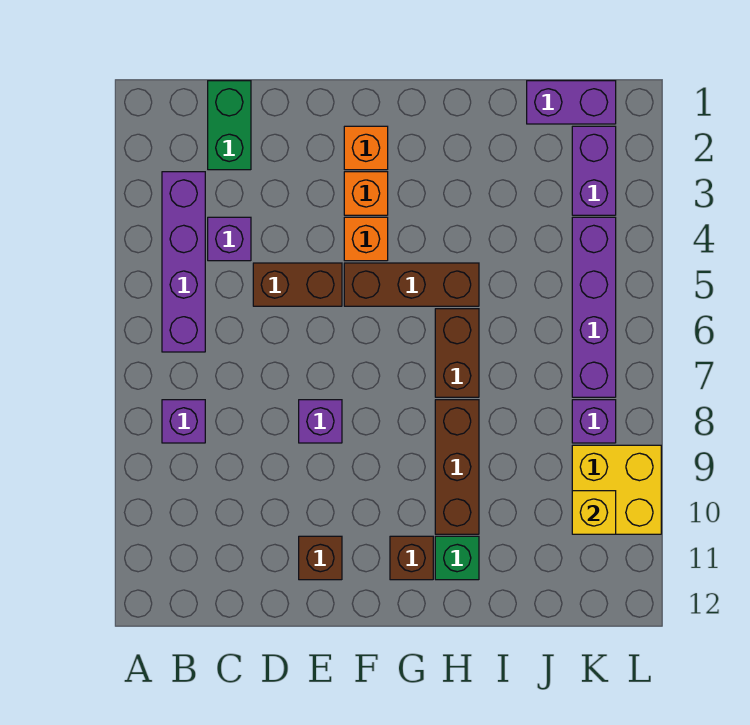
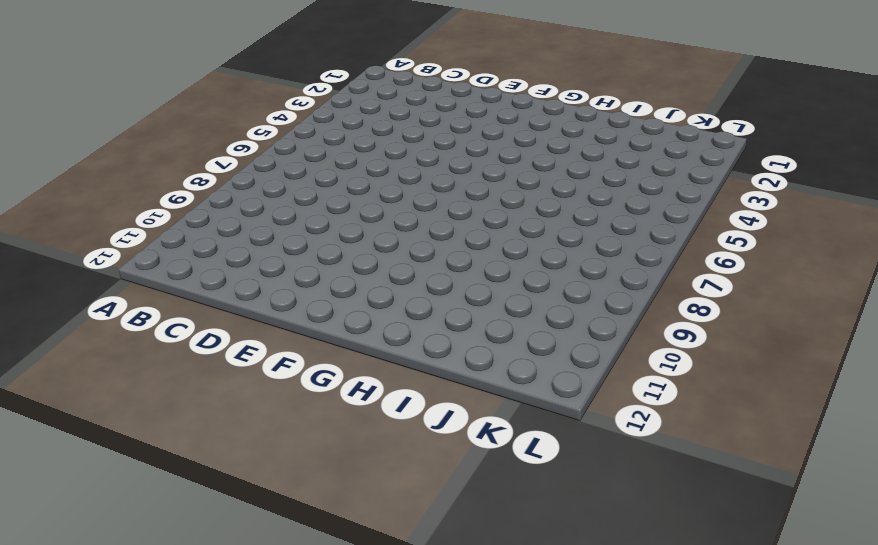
none -> purple brick B3:B6 level 1
none -> purple brick B8 level 1
none -> green brick C1:C2 level 1

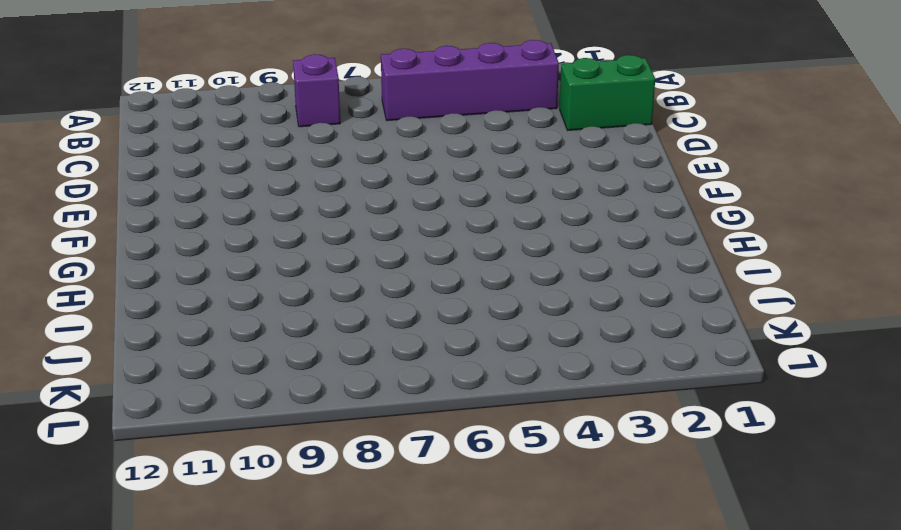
none -> purple brick C4 level 1
none -> brown brick D5:E5 level 1
none -> purple brick E8 level 1

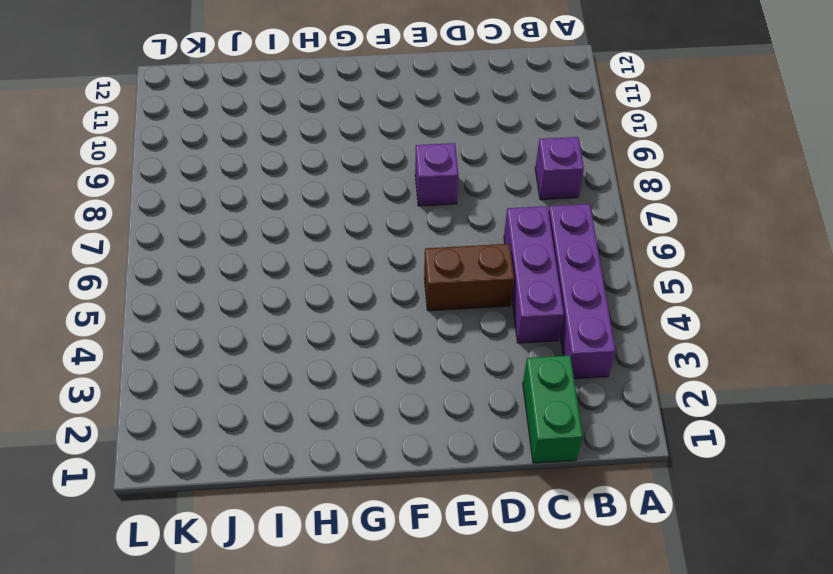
purple brick C4:C6 level 1 -> purple brick C4 level 1
none -> brown brick E11 level 1
none -> orange brick F2 level 1
none -> orange brick F3 level 1

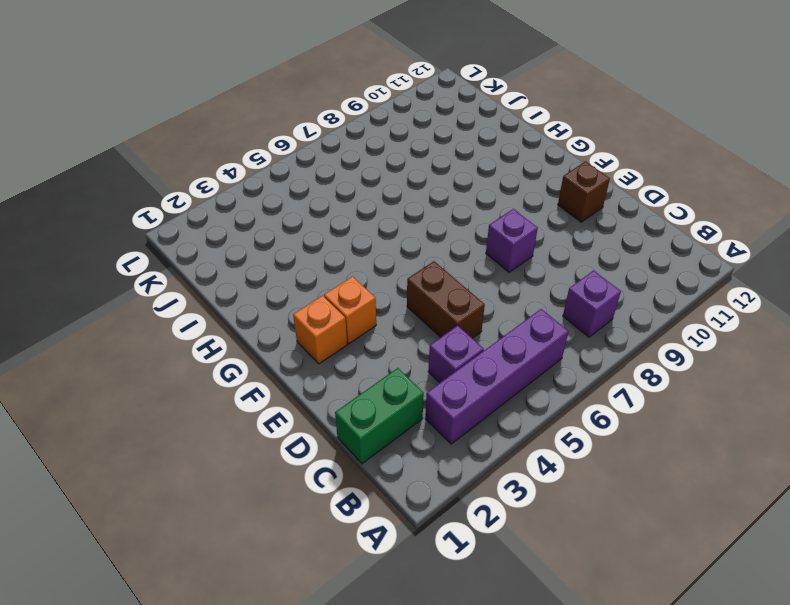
none -> orange brick F4 level 1
none -> brown brick F5:H5 level 1
none -> brown brick G11 level 1

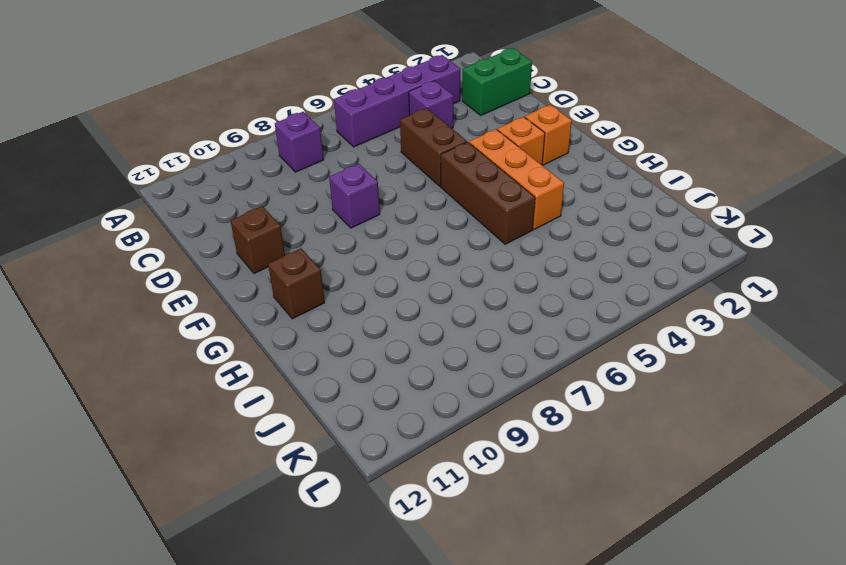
orange brick F4:H4 level 1 -> orange brick F4 level 1
none -> brown brick H6:H7 level 1
none -> brown brick H8:H10 level 1
none -> green brick H11 level 1

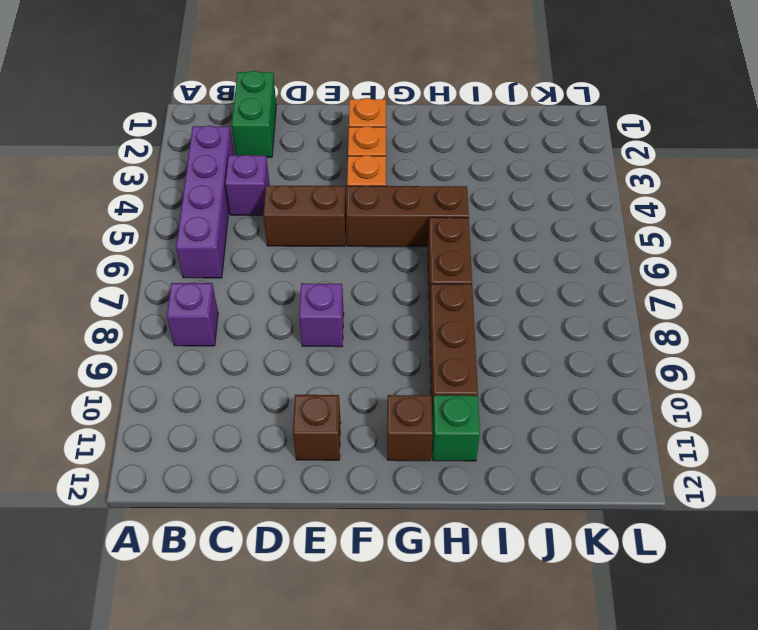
none -> purple brick J1:K1 level 1
none -> purple brick K2:K3 level 1
none -> purple brick K4:K7 level 1

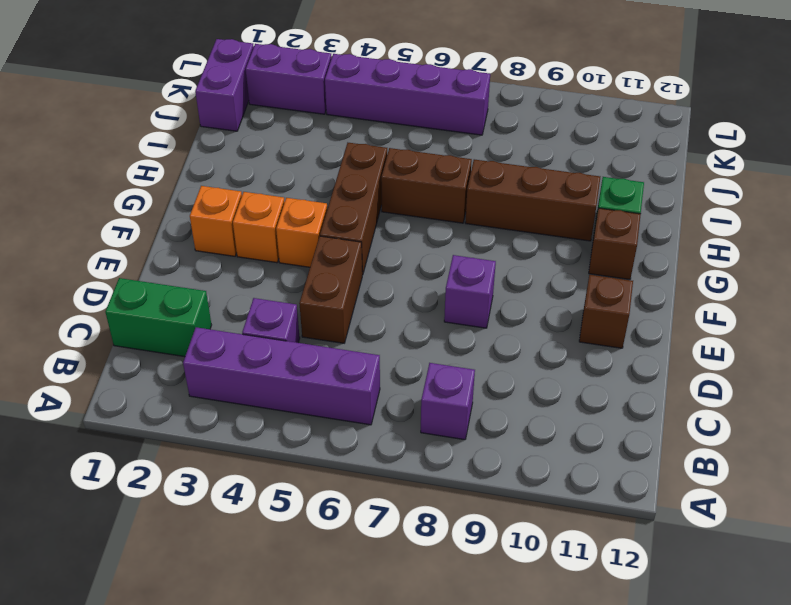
none -> purple brick K8 level 1
none -> yellow brick K9:L10 level 1
none -> yellow brick K10 level 2

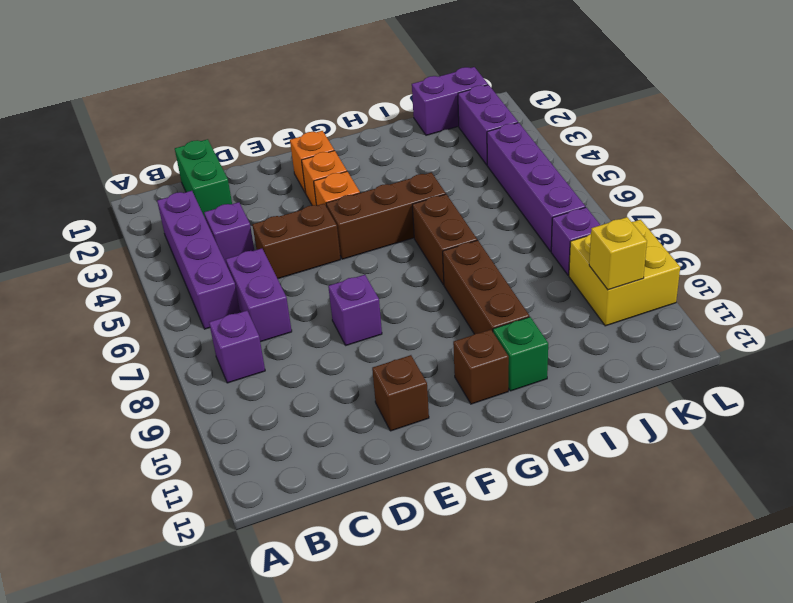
purple brick C6:C7 level 1 -> none

